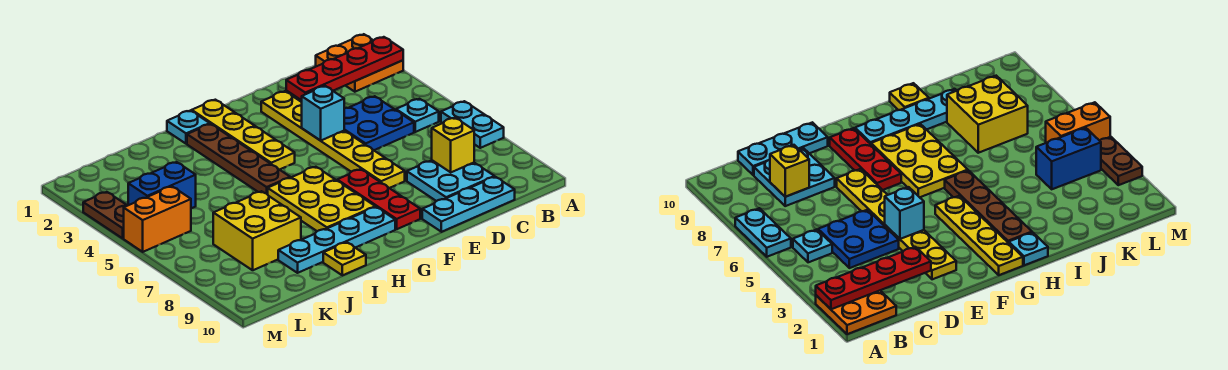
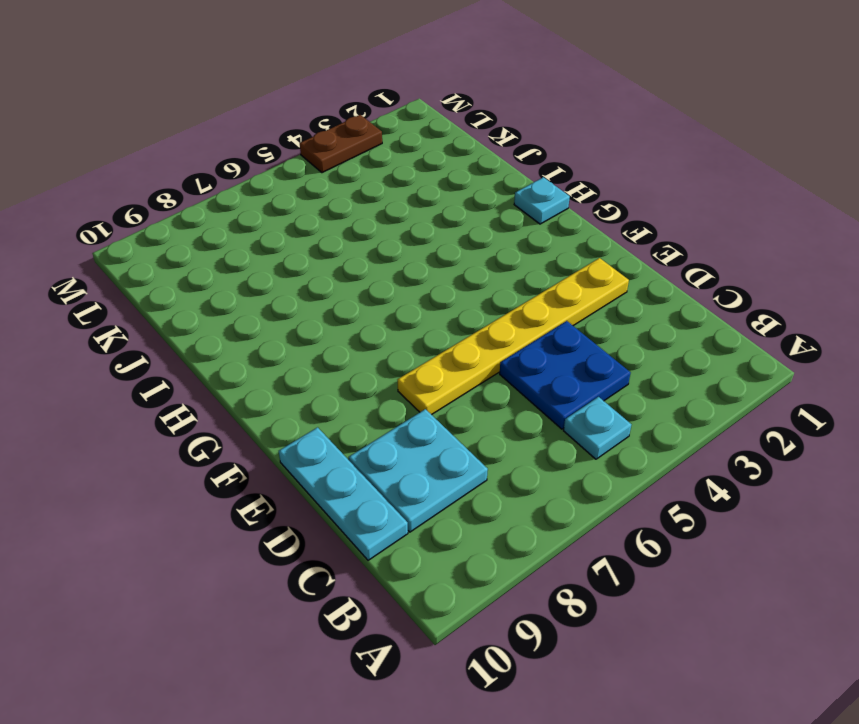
none -> orange plate A1:B2 level 1
none -> cyan plate A6:A7 level 1
none -> red plate F7:F9 level 1

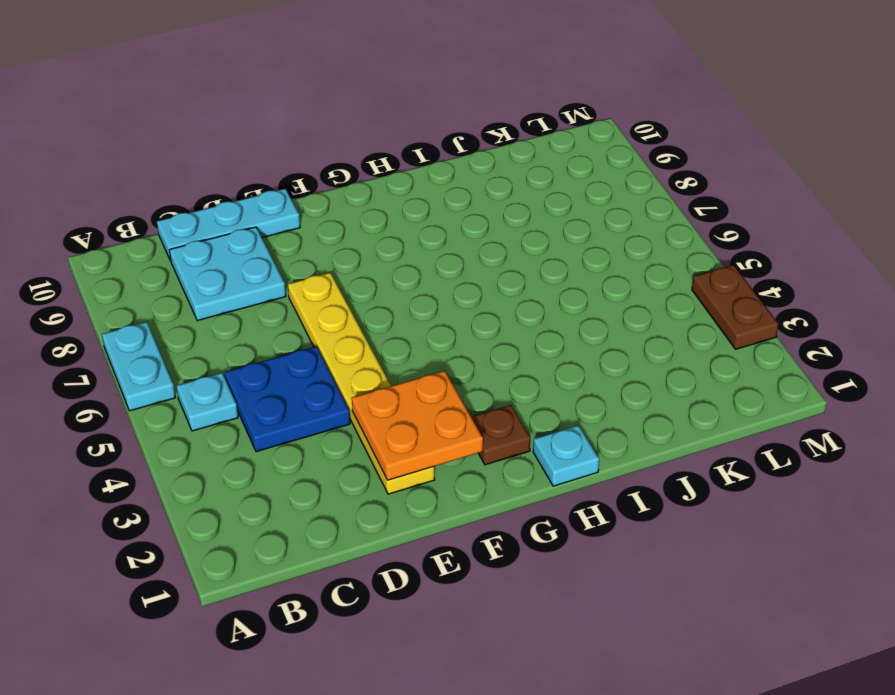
orange plate E2:F3 level 2 -> orange plate A1:B2 level 1
brown plate G2 level 1 -> yellow plate G1:G4 level 1
none -> red plate F7:F9 level 1
none -> yellow plate G6:H8 level 1
none -> cyan plate G9:J9 level 1

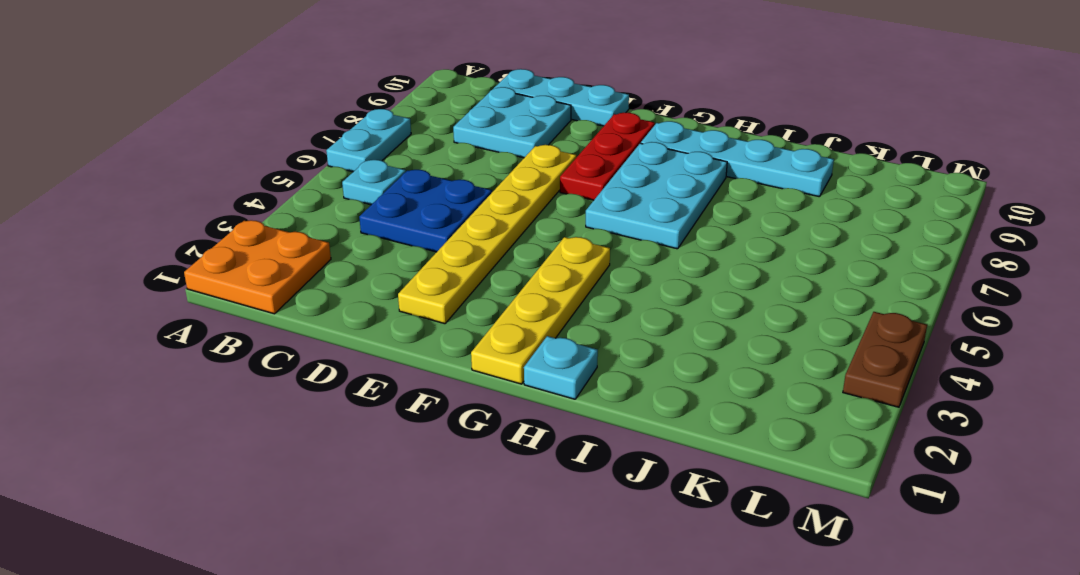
cyan plate G6:H8 level 1 -> yellow plate G6:H8 level 1
none -> brown plate H2:H5 level 1
none -> yellow plate I10 level 1
none -> yellow brick J7:K8 level 1

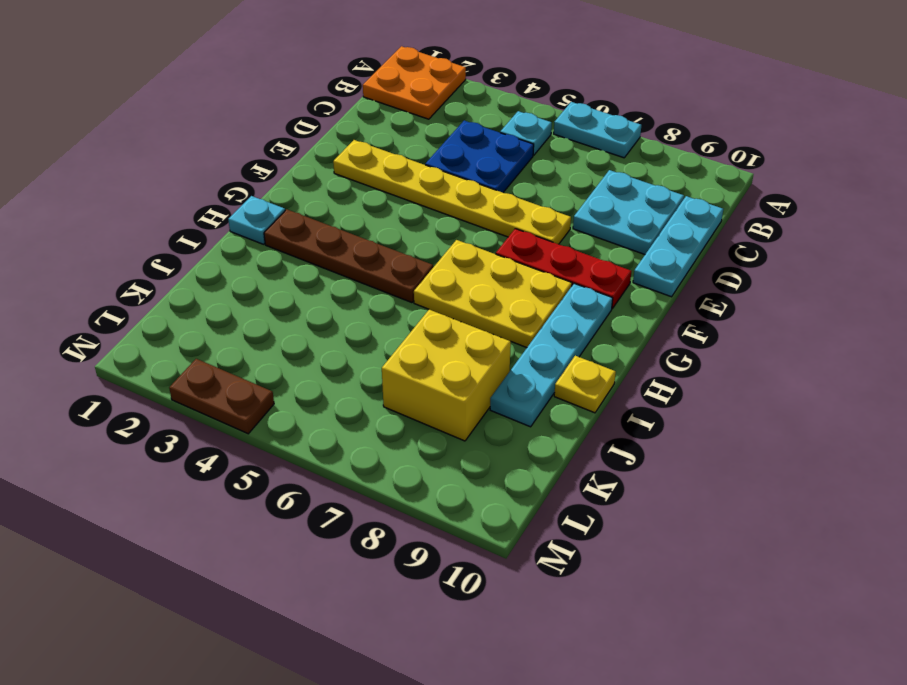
none -> yellow plate G1:G4 level 1
none -> blue brick K4:L4 level 1
none -> orange brick L5:M5 level 1

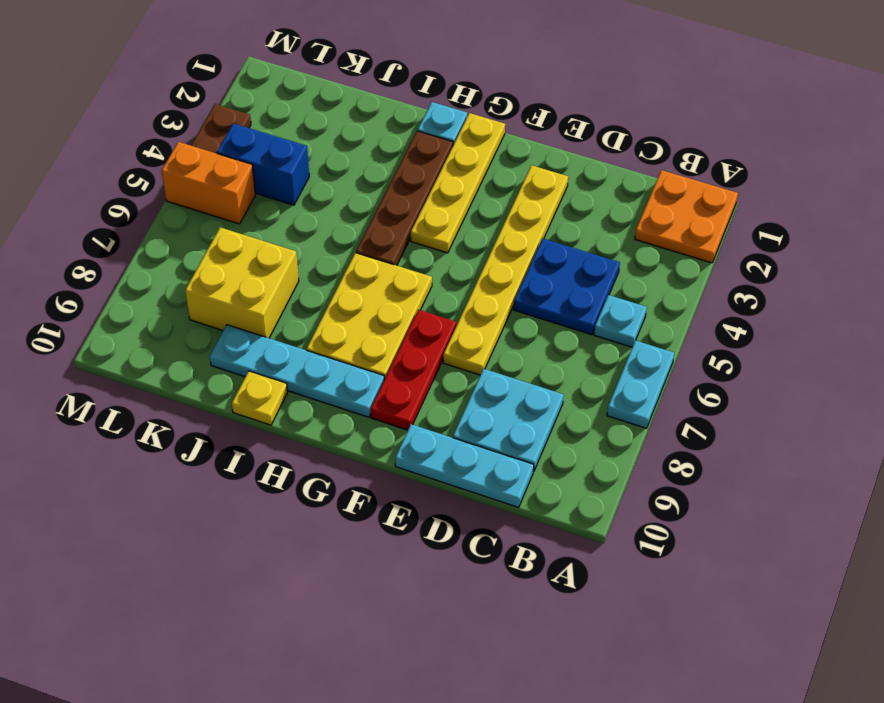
none -> red plate A2:D2 level 2
none -> yellow brick C8 level 2
none -> cyan brick E4 level 2

